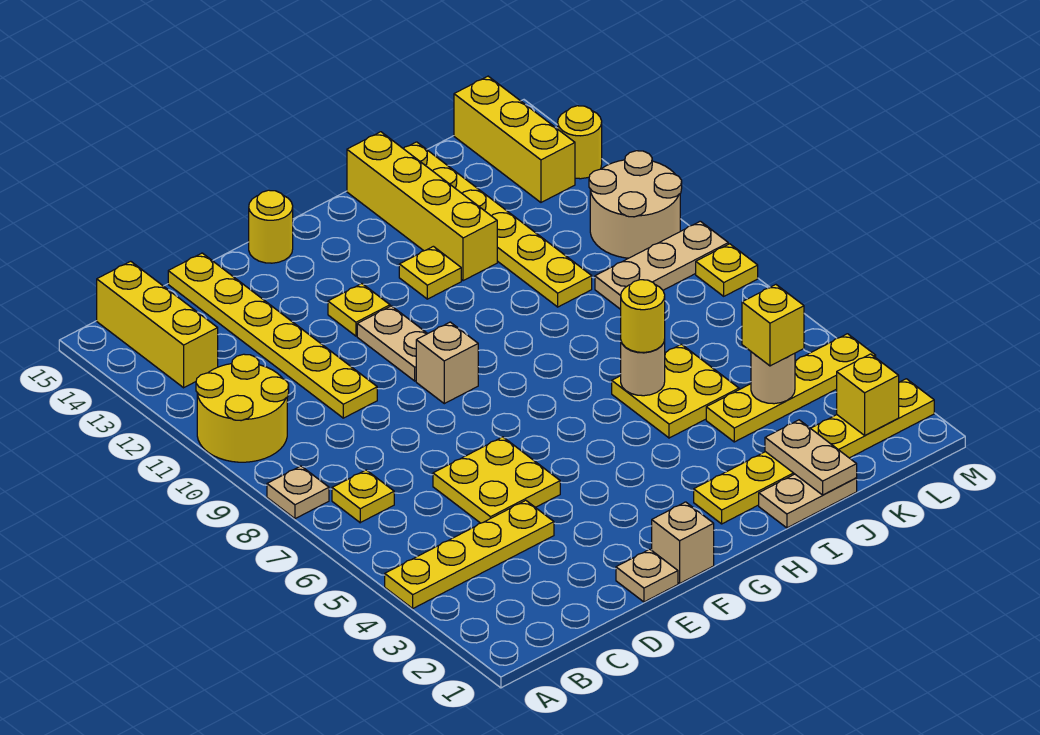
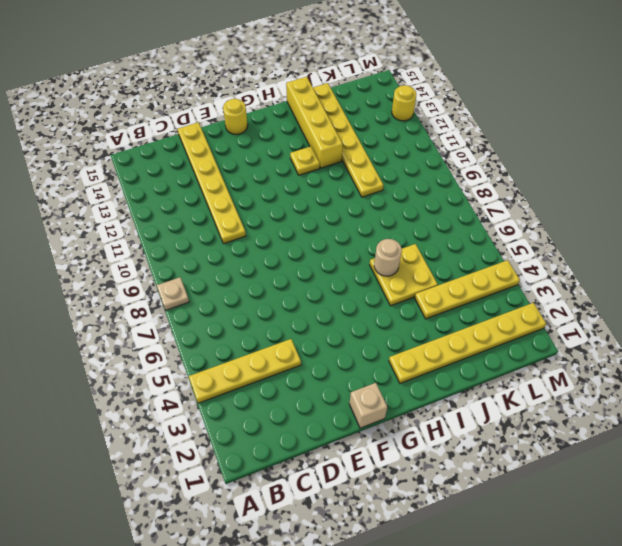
none -> yellow round brick A10:B11 level 1
none -> yellow plate B7 level 1
none -> yellow brick B13:B15 level 1
none -> yellow plate D5:E6 level 1

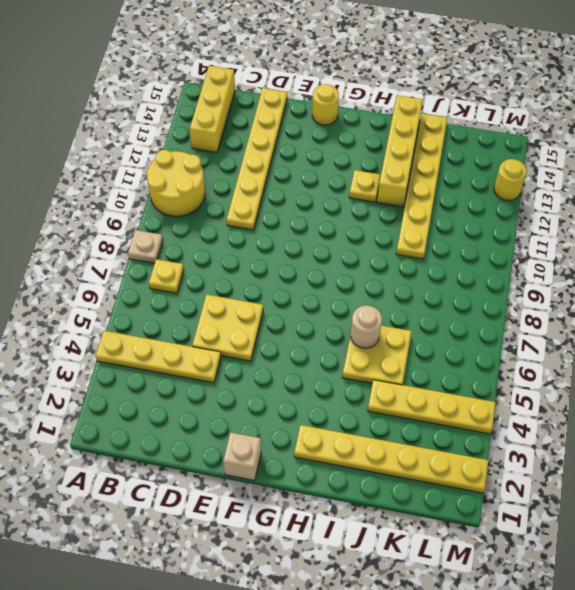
none -> tan plate E1 level 1
none -> tan brick F9 level 1
none -> tan plate F10:F11 level 1
none -> yellow plate F12 level 1

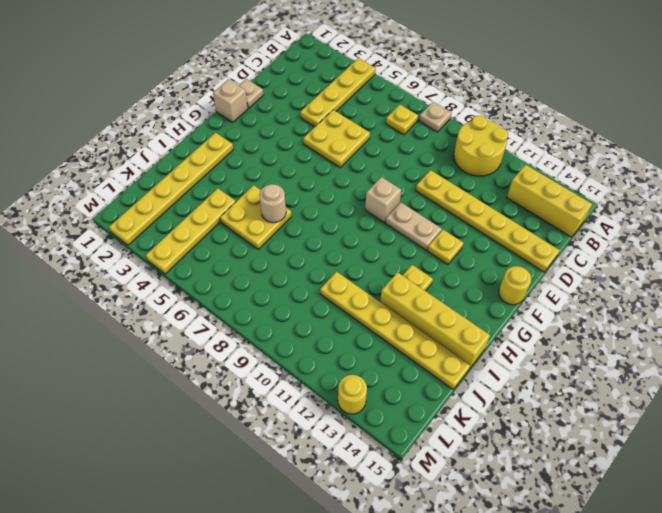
none -> tan plate I1:J1 level 1
none -> tan plate K9:M9 level 1
none -> tan round brick L10:M11 level 1
none -> yellow brick L13:L15 level 1

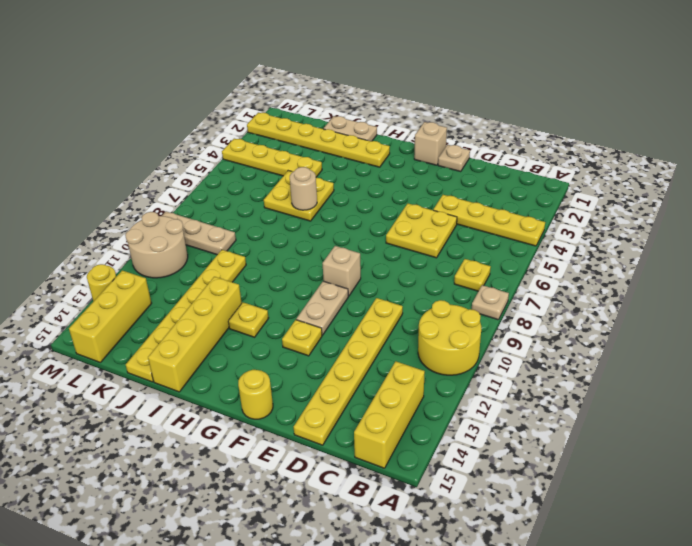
none -> yellow plate M8 level 1
none -> tan plate J1:J2 level 2
none -> tan round brick K4 level 2
none -> yellow brick L2 level 2

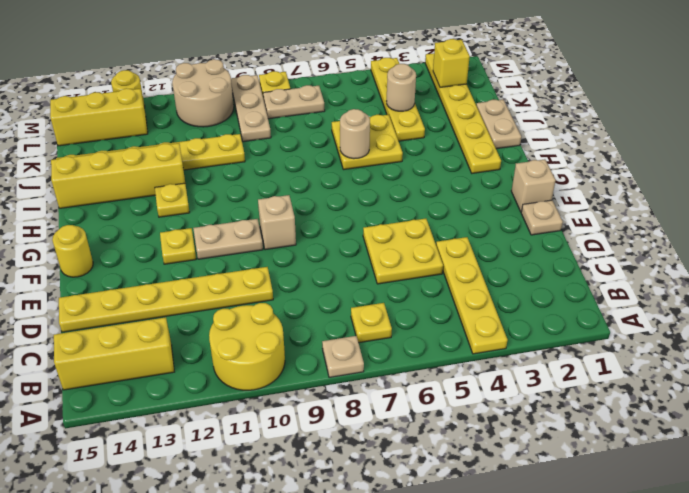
tan plate L7:L8 level 1 -> tan plate J1:J2 level 2
none -> yellow round brick I6 level 3
none -> yellow brick K4 level 3

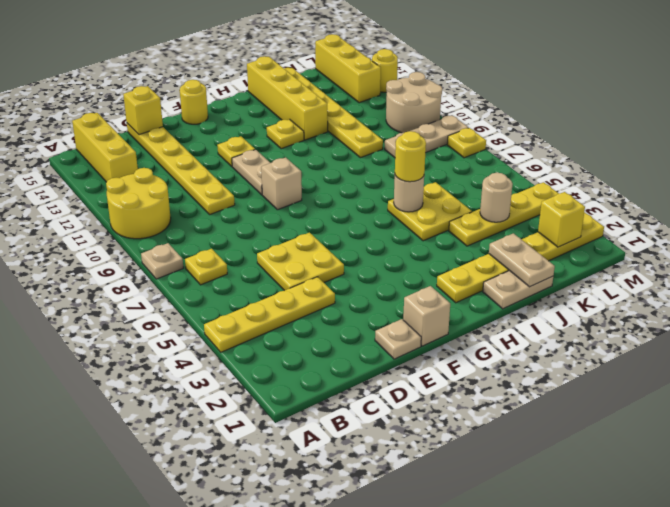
yellow brick D15 level 2 -> yellow brick K4 level 3

